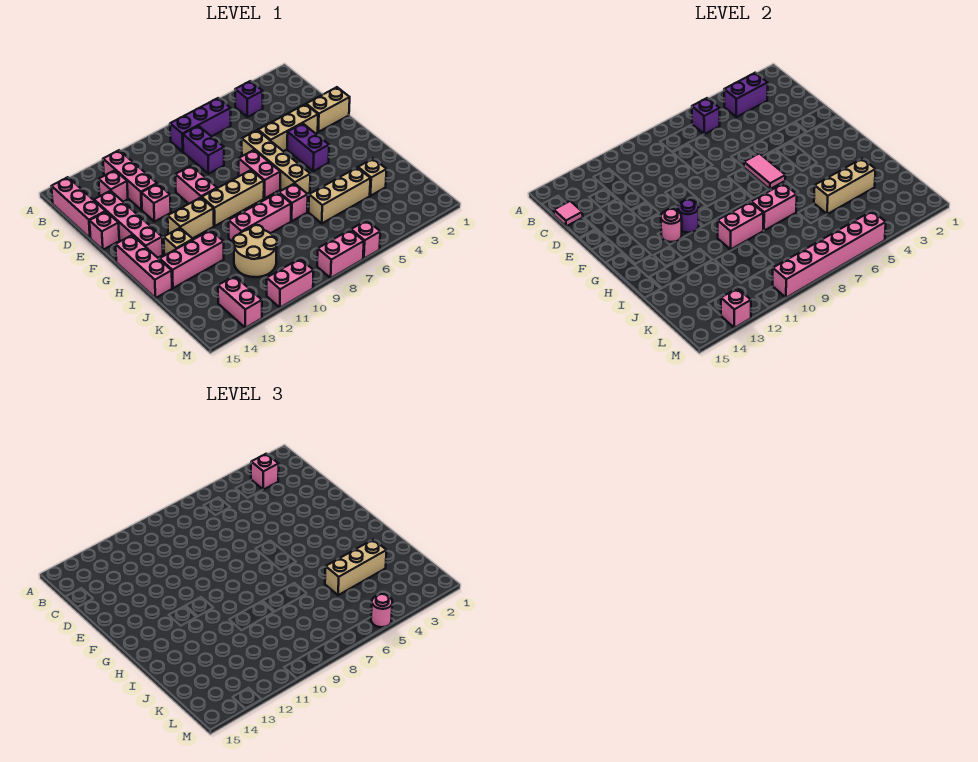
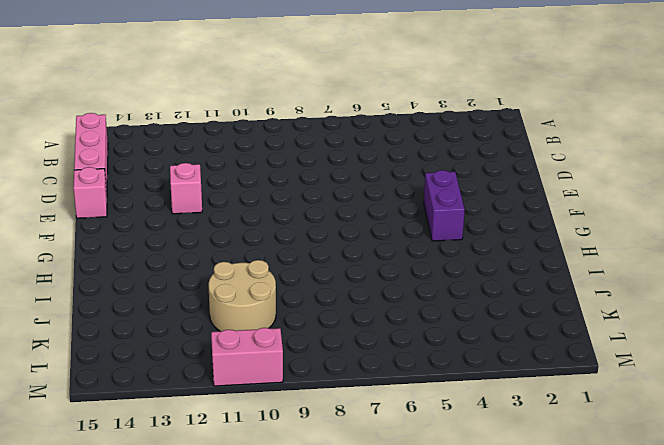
none -> purple brick B4 level 1
none -> purple brick B6:B8 level 1
none -> pink brick B12:D12 level 1
none -> purple brick C8:D8 level 1

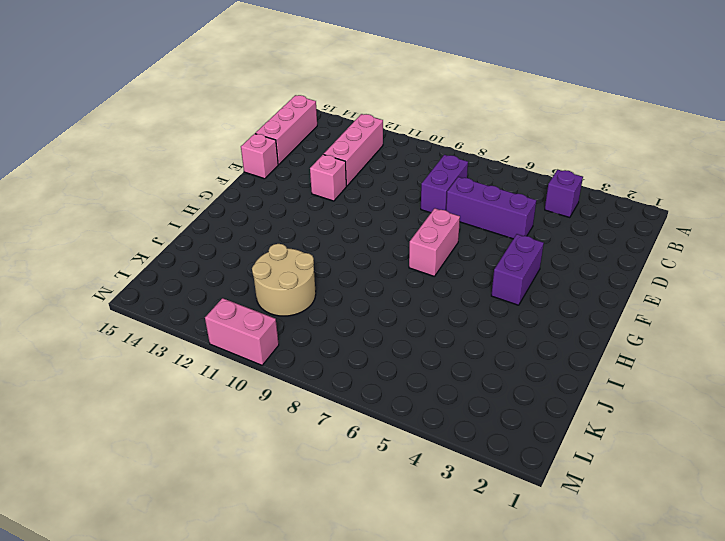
purple brick D5:D7 level 1 -> purple brick B6:B8 level 1
none -> pink brick C13 level 1
none -> pink brick D14:G14 level 1
none -> tan brick E1:E2 level 1
none -> tan brick E3:E5 level 1

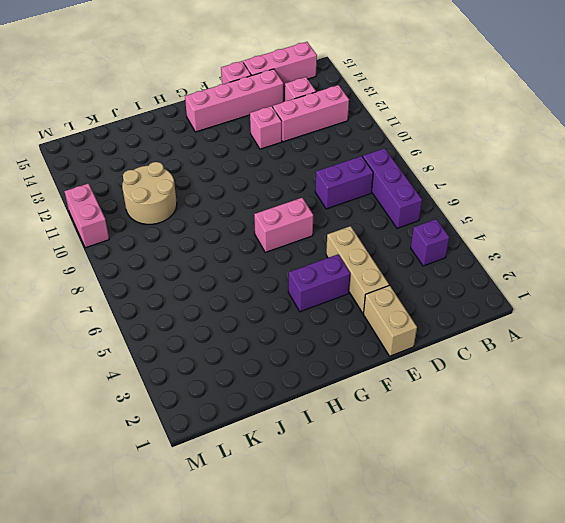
none -> tan brick E6:H6 level 1
none -> pink brick E10:F10 level 1
none -> tan brick G8:G10 level 1
none -> tan brick G11:G12 level 1

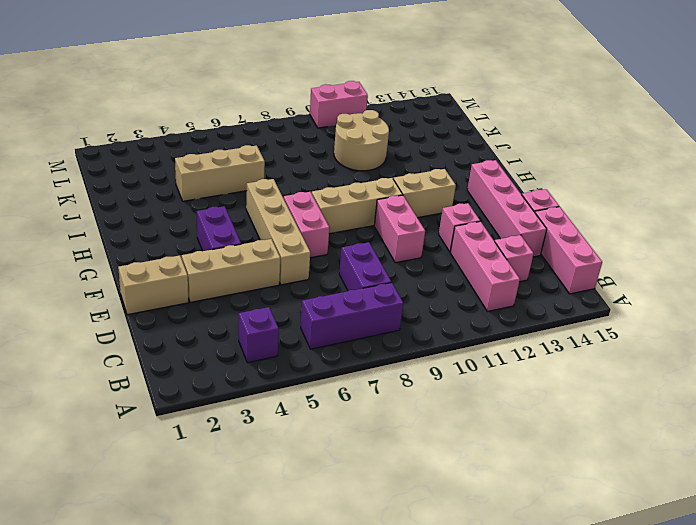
none -> pink brick G15:I15 level 1
none -> tan brick H13 level 1
none -> pink brick I7 level 1
none -> pink brick I8:I10 level 1

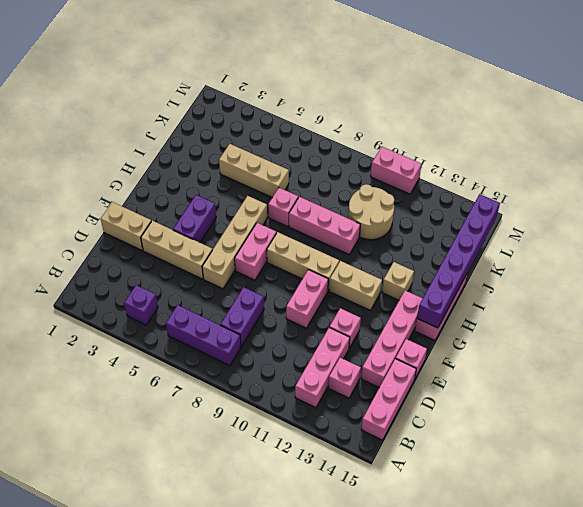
purple brick G15:L15 level 2 -> none
none -> pink brick I12:I14 level 1
none -> tan brick J3 level 1
none -> pink brick L13:M13 level 1
none -> pink brick M6 level 1

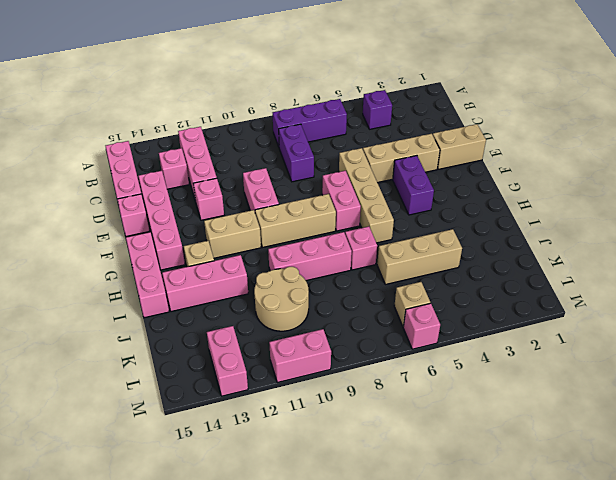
tan brick L6 level 1 -> tan brick J3 level 1
none -> pink brick M7:M8 level 1
none -> purple brick B3:B4 level 2
none -> purple brick B6 level 2
none -> pink tile C15 level 2

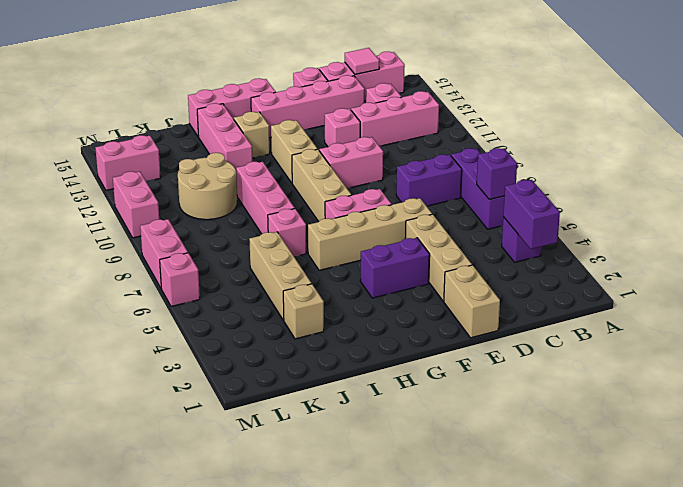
none -> pink tile F6:G6 level 2
none -> purple round brick G11 level 2
none -> pink round brick G12 level 2
none -> pink brick I7:I8 level 2

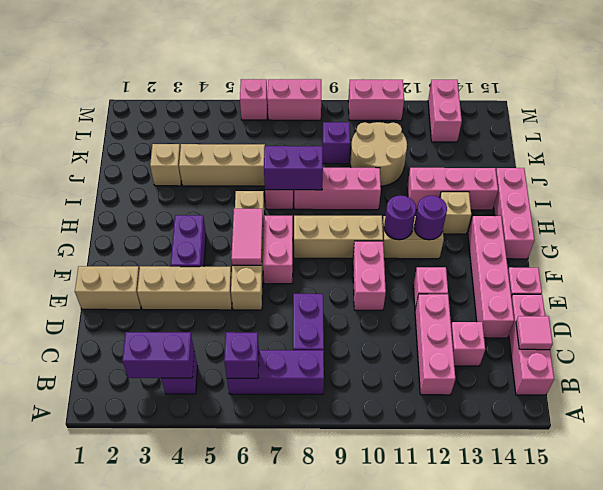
purple round brick G12 level 2 -> pink round brick G12 level 2
purple brick I7:I8 level 2 -> pink brick I7:I8 level 2
purple brick K9 level 1 -> none
none -> pink brick I9:I10 level 2
none -> tan brick J3:J5 level 2
none -> pink brick M5:M10 level 2
none -> pink brick M13 level 2

